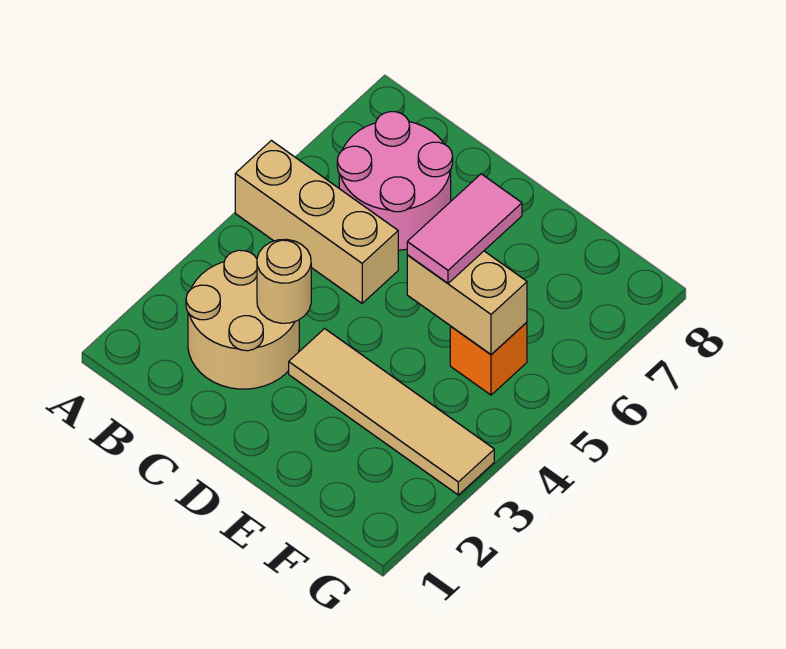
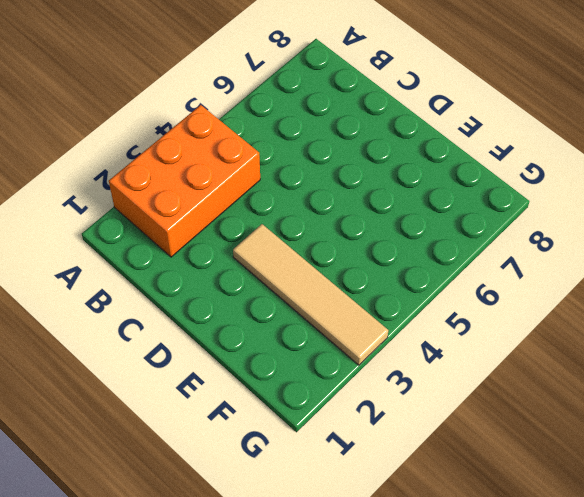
orange brick A2:B4 level 1 -> tan round brick B2:C3 level 1
none -> tan brick A5:C5 level 1
none -> pink round brick B6:C7 level 1

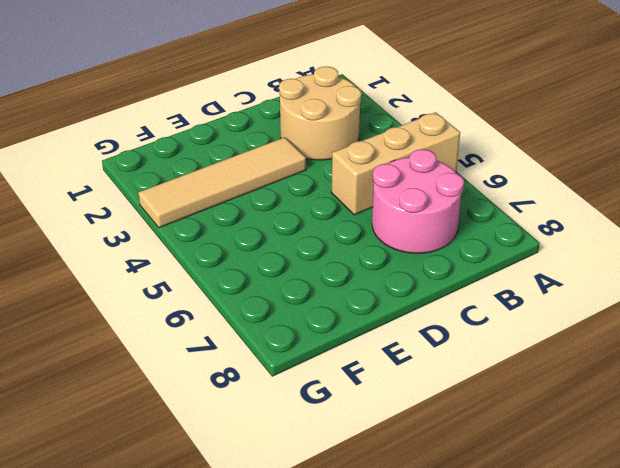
none -> orange brick F5 level 1
none -> tan round brick C3 level 2

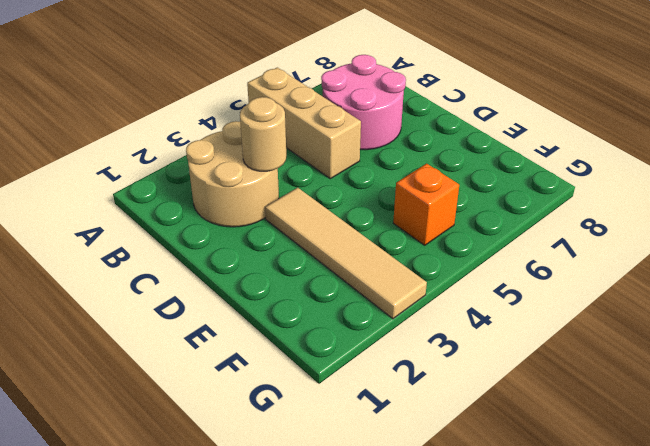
none -> tan brick E5:F5 level 2
none -> pink tile E5:E6 level 3

